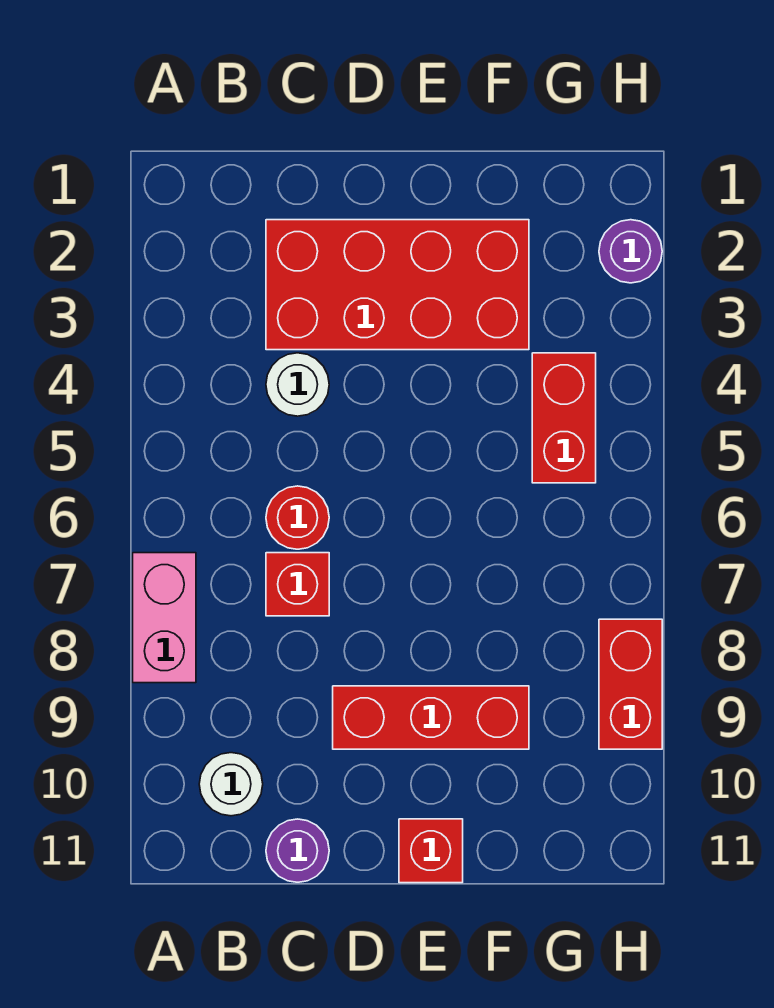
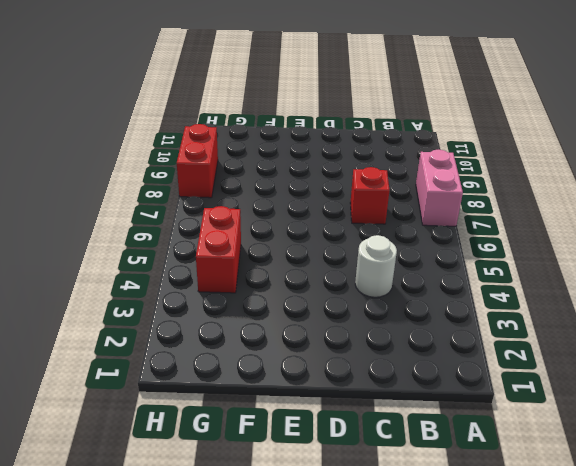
none -> white round brick B10 level 1
none -> red brick C2:F3 level 1
none -> red round brick C6 level 1

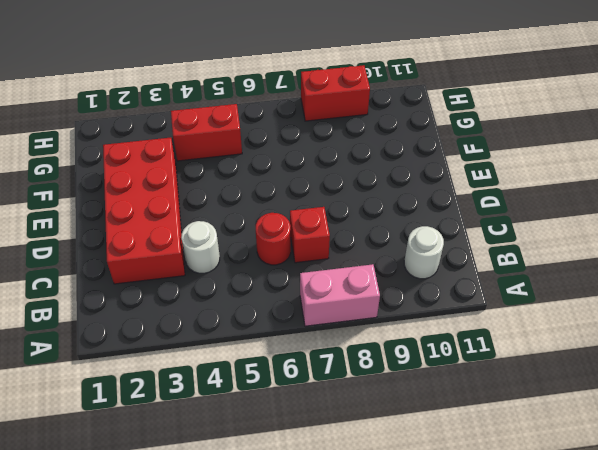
none -> purple round brick C11 level 1
none -> red brick D9:F9 level 1
none -> red brick E11 level 1

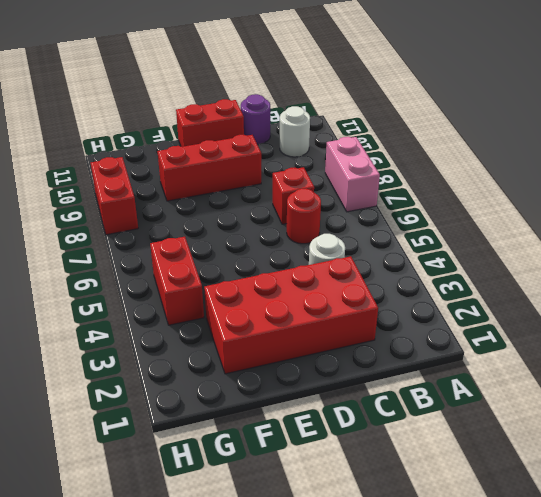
red brick D11:E11 level 1 -> red brick E11 level 1
none -> purple round brick H2 level 1

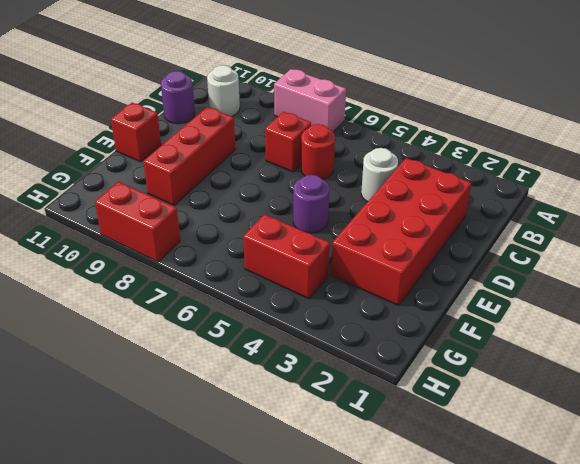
purple round brick E5 level 1 -> purple round brick H2 level 1

